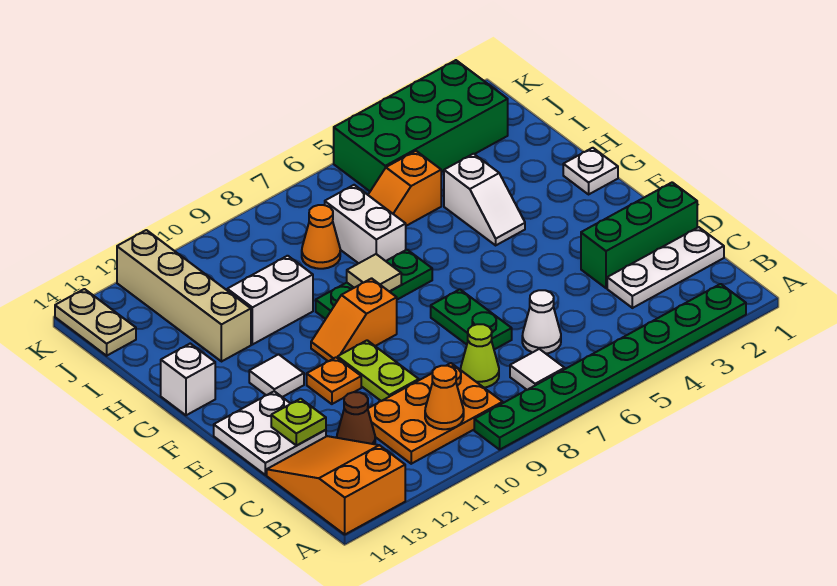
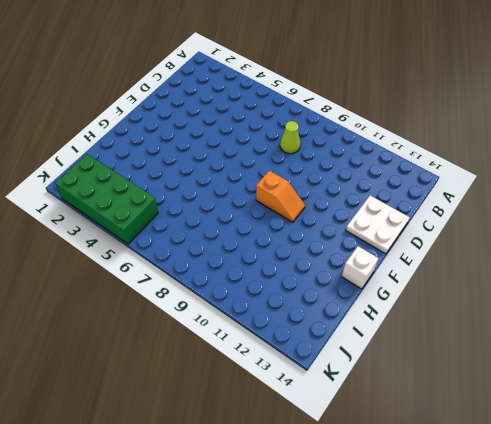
none -> green plate A2:A9 level 1
none -> orange slope A13:C14 level 1 top A
none -> white tile B7 level 1

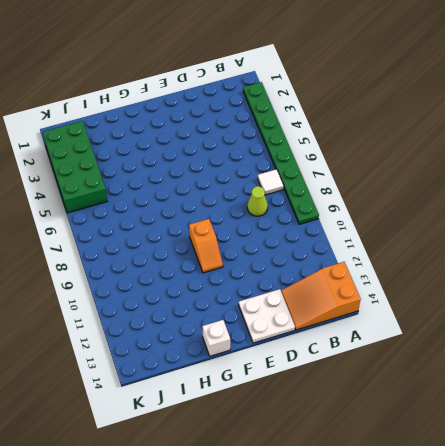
none -> orange plate B9:C11 level 1
none -> white plate C1:C3 level 1
none -> white cone C6 level 1

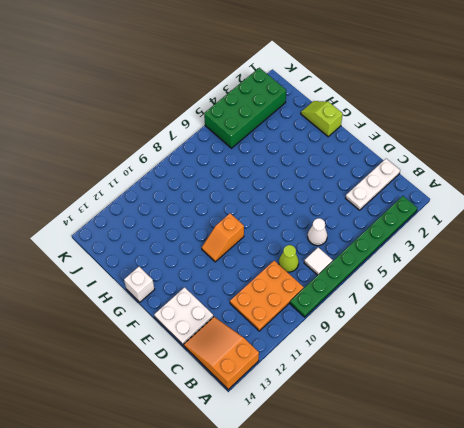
lime slope G1:H1 level 1 top G -> white plate G1 level 1
none -> brown cone C12 level 1
none -> green brick D1:D3 level 1
none -> green plate D7:E7 level 1

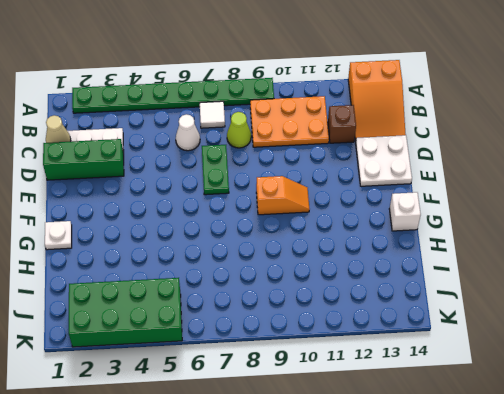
tan cone C1 level 2 -> none
brown brick C12 level 1 -> brown cone C12 level 1
none -> lime plate D10:E10 level 1
none -> orange plate E11 level 1
none -> white tile F12 level 1

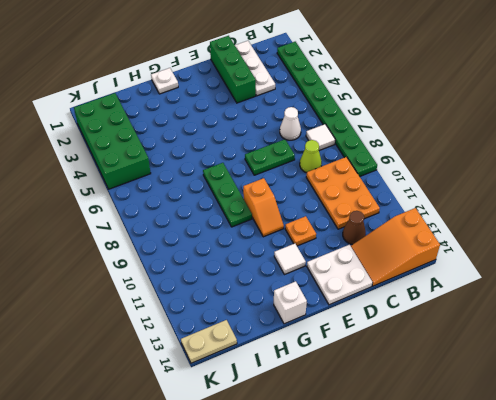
none -> lime plate D10:E10 level 1
none -> white slope G4:H4 level 1 top H
none -> white brick H7:I7 level 1

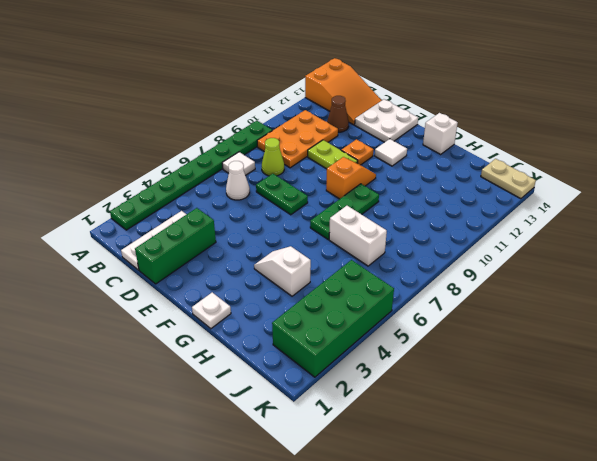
none -> white brick H10:H11 level 1
none -> tan brick H12:K12 level 1
none -> orange slope I5:I6 level 1 top 5

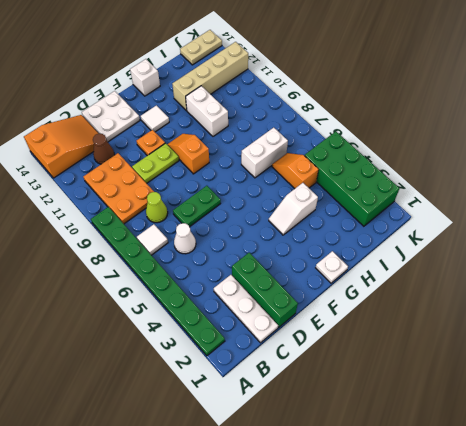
none -> green plate G7:G9 level 1
none -> orange cone I8 level 1
none -> orange cone B10 level 2

